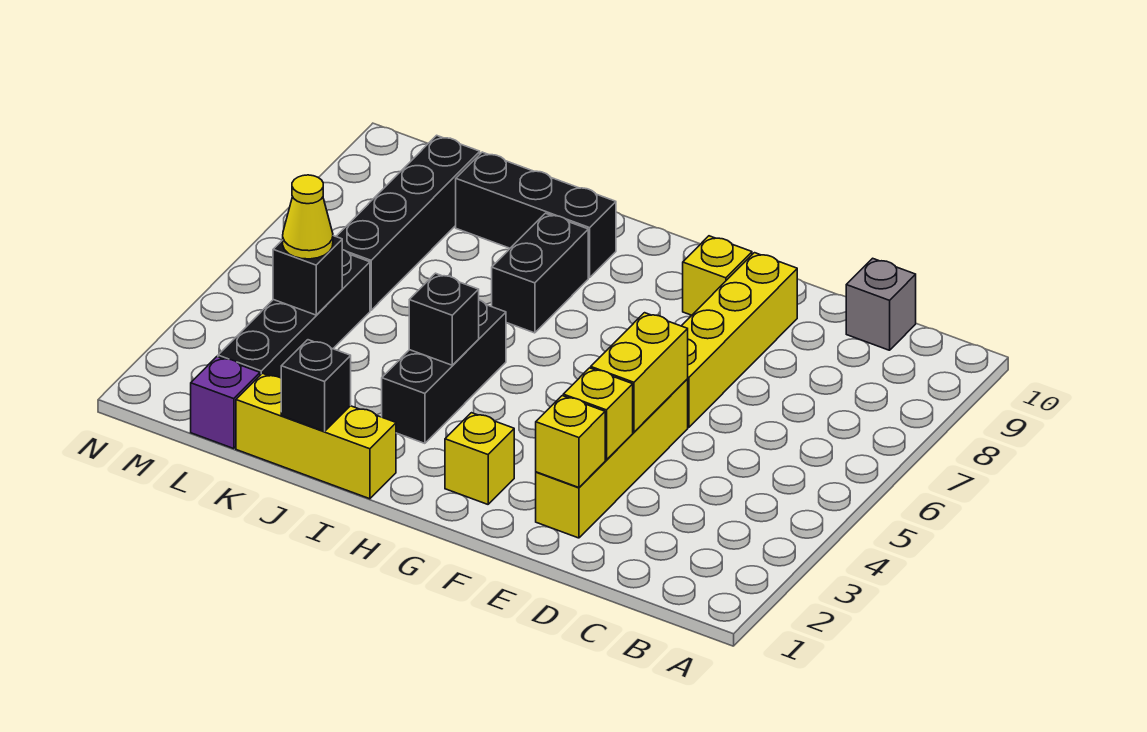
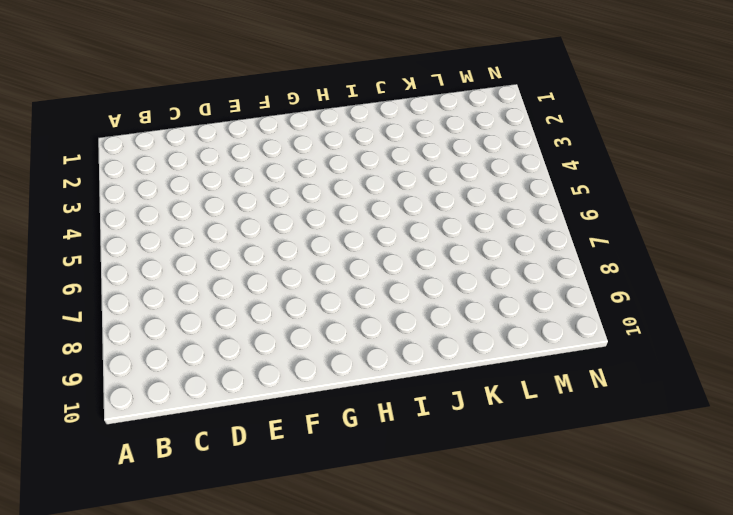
none -> grey brick C10 level 1
none -> yellow brick E2:E5 level 1
none -> yellow brick E6:E9 level 1

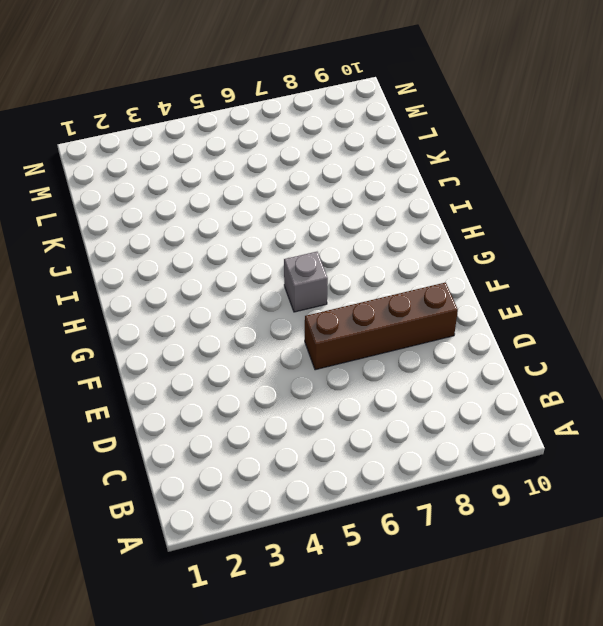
brown brick E6:E9 level 1 -> yellow brick E6:E9 level 1
grey brick G6 level 1 -> grey brick C10 level 1
none -> yellow brick E2:E5 level 1
none -> yellow brick F9 level 1
none -> yellow brick G2 level 1

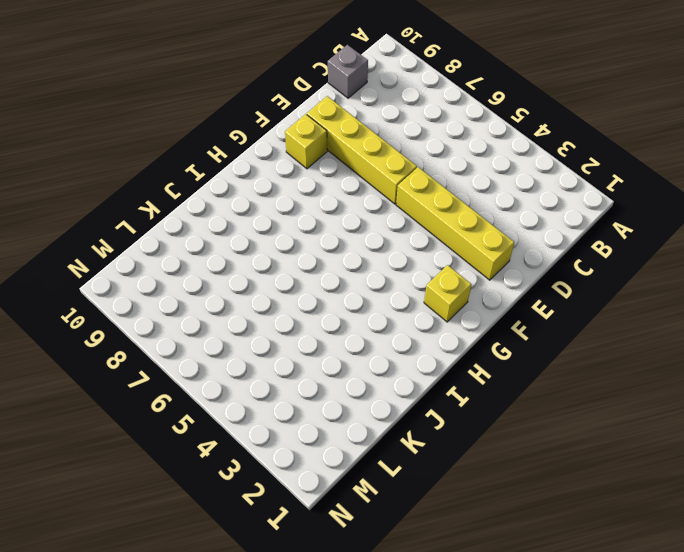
none -> yellow brick I1:K1 level 1
none -> black brick I3:I5 level 1
none -> black brick I7:I8 level 1

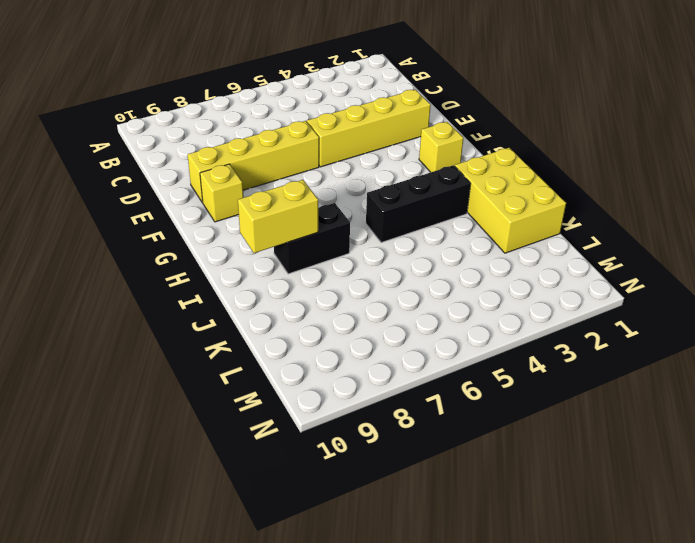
yellow brick I1:K2 level 1 -> yellow brick I1:K1 level 1
yellow brick I8:I9 level 2 -> yellow brick E4:E5 level 2
none -> grey brick C10 level 1
none -> black brick I9:K9 level 1
none -> purple brick L1 level 1

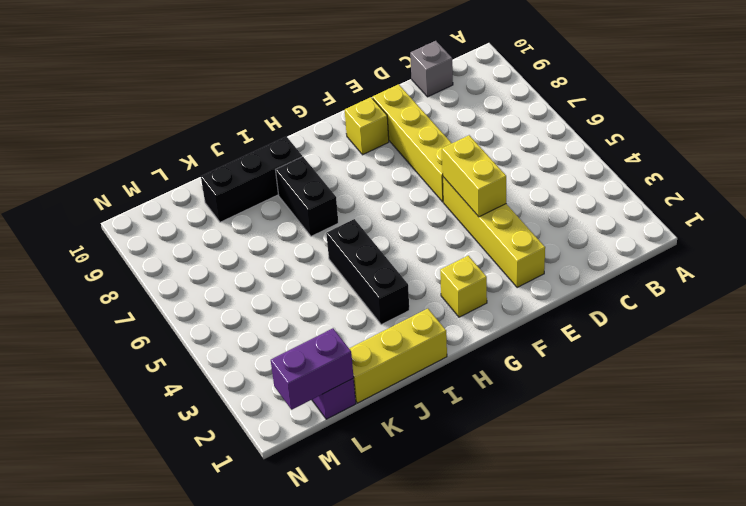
purple brick L1:M1 level 2 -> none
none -> black brick L2:L5 level 1
none -> black brick L6:L9 level 1
none -> yellow brick E2 level 2

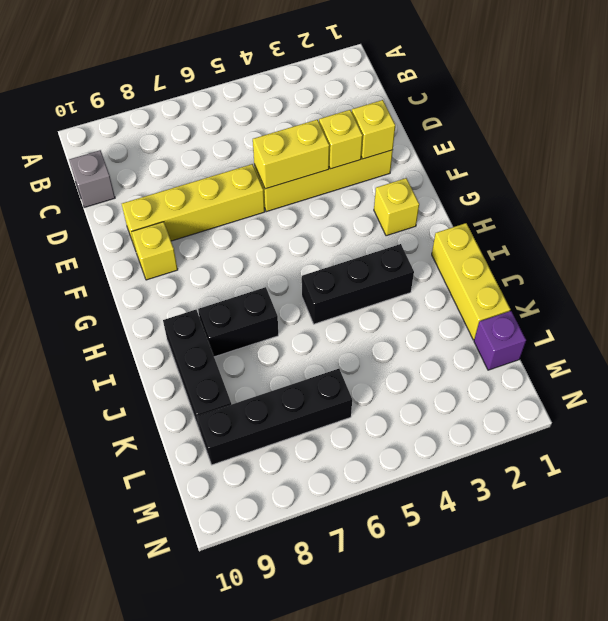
none -> black brick L2:L5 level 1
none -> black brick I4 level 2
none -> black brick J1 level 2

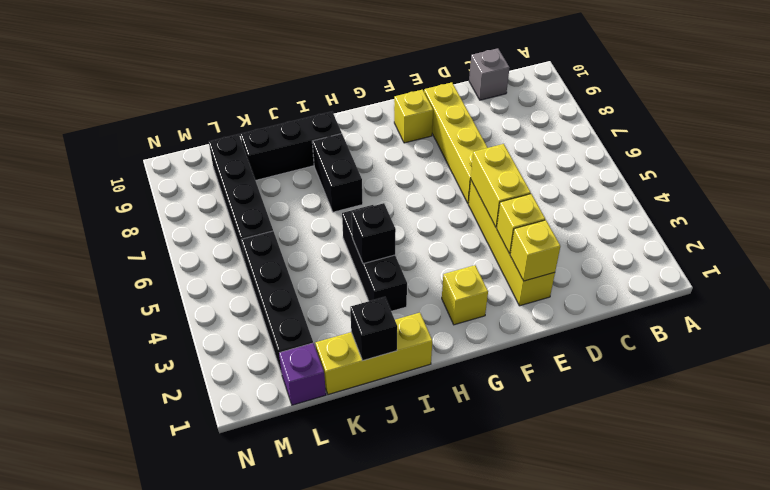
none -> black brick L4 level 2
none -> yellow cone L4 level 3

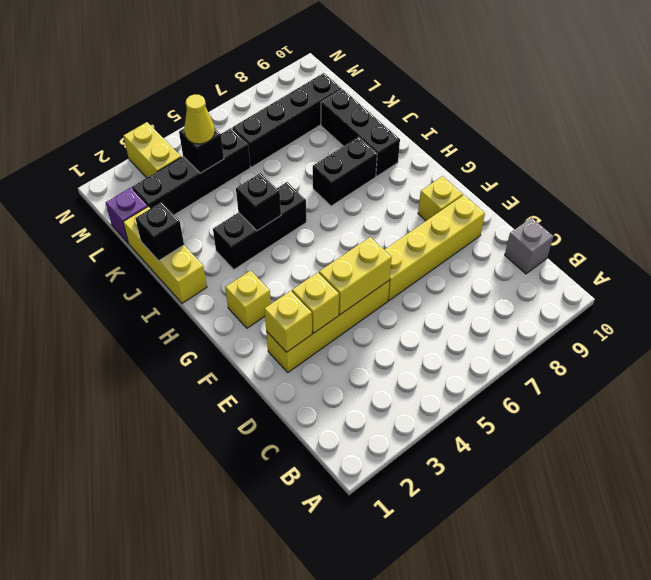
yellow brick M3:N3 level 1 -> none

